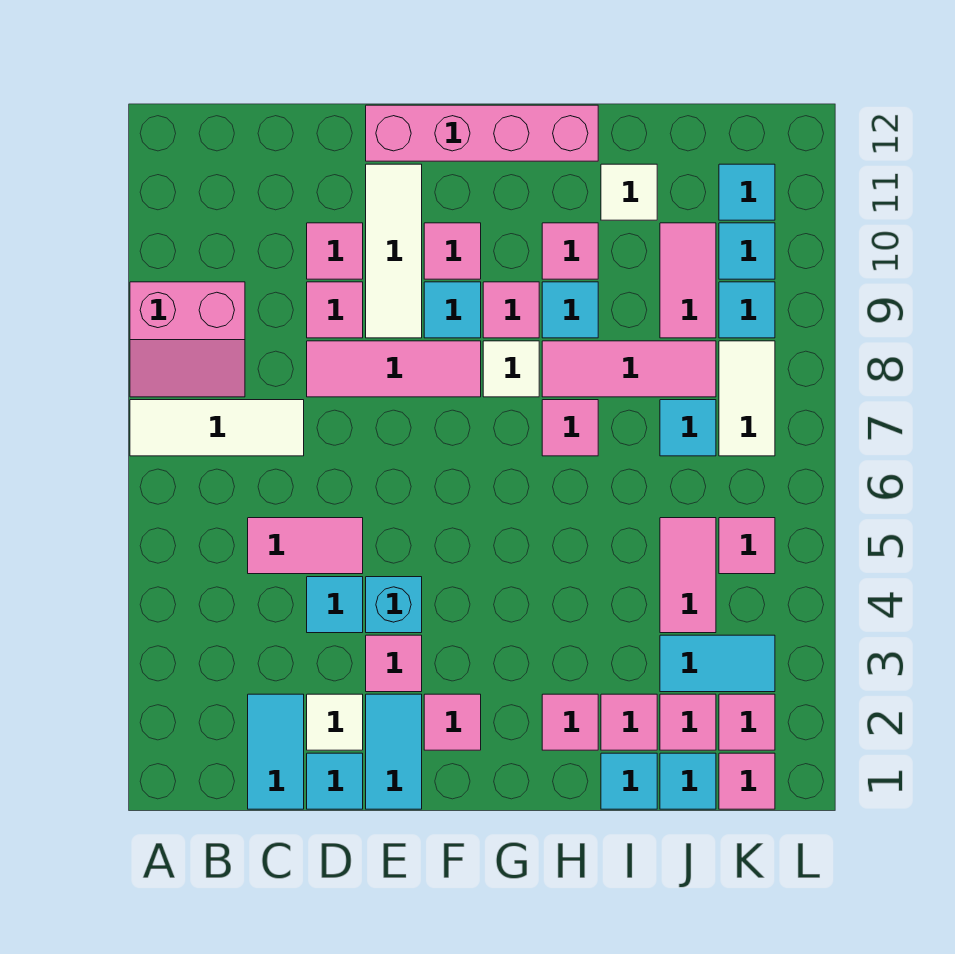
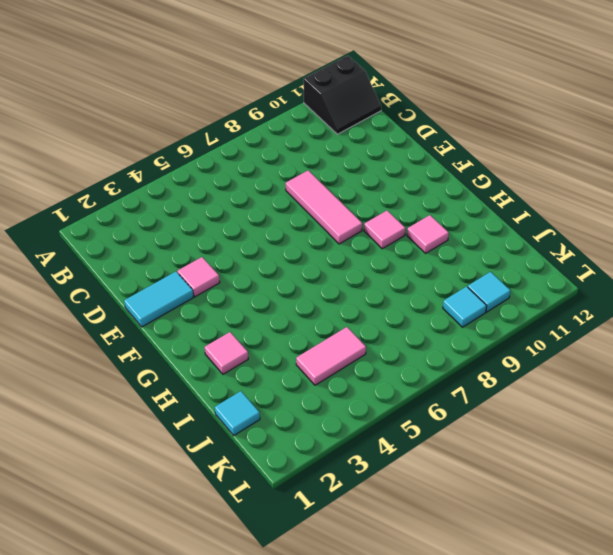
black slope A11:B12 level 1 top A -> none
none -> white tile A7:C7 level 1
none -> pink slope A8:B9 level 1 top 9
none -> cyan tile C1:C2 level 1
none -> pink tile C5:D5 level 1

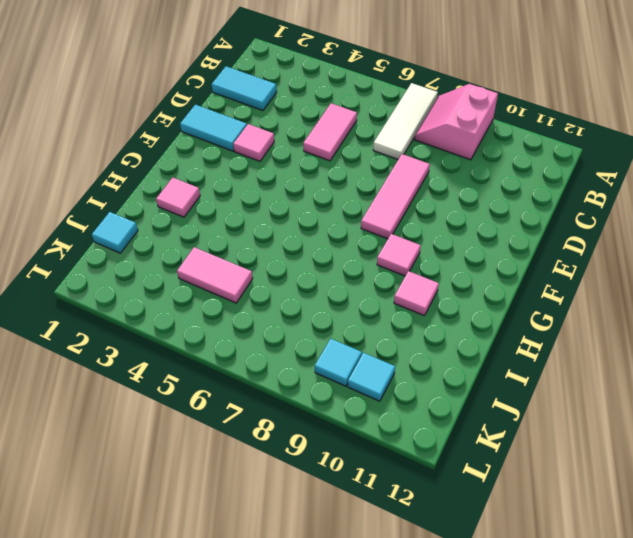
none -> cyan tile D1 level 1
none -> white tile D2 level 1
none -> cyan tile D4 level 1
none -> pink tile D9 level 1

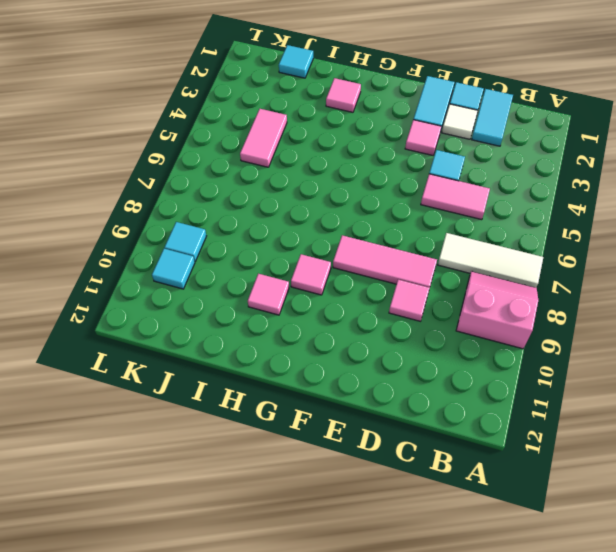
none -> pink tile D10 level 1
none -> cyan brick E4 level 1
none -> white tile E9:E11 level 1
none -> pink brick E12:H12 level 1

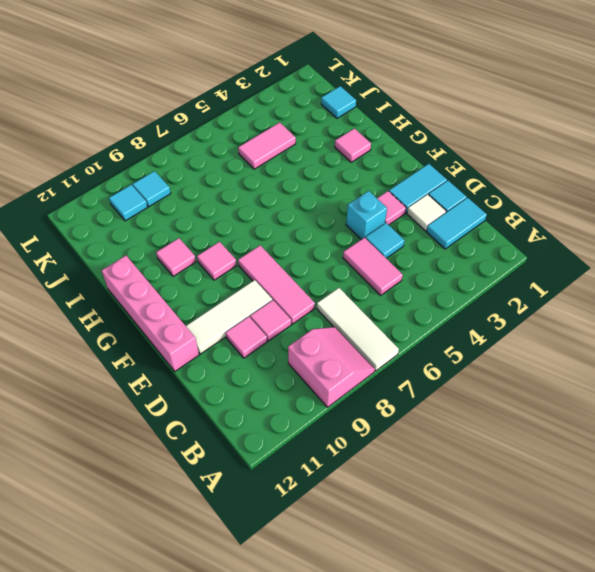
none -> pink tile F2 level 1
none -> cyan tile F9 level 1
none -> pink tile F10 level 1
none -> white tile G8 level 1

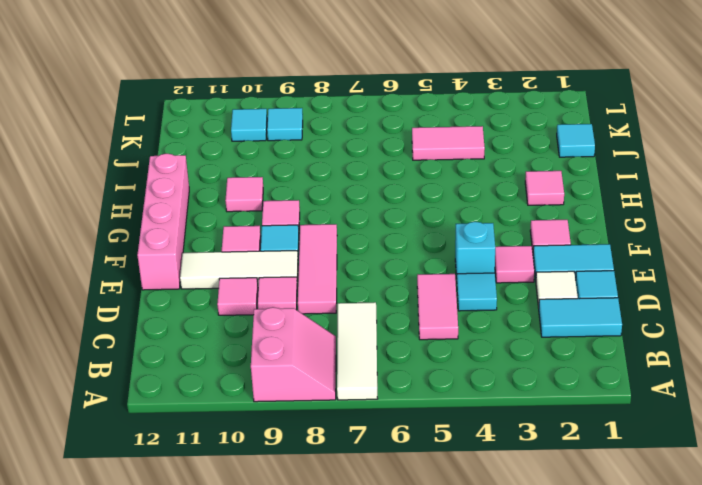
none -> white tile G8 level 1
none -> pink tile H7 level 1
none -> pink tile H8:J8 level 1
none -> cyan tile H9 level 1

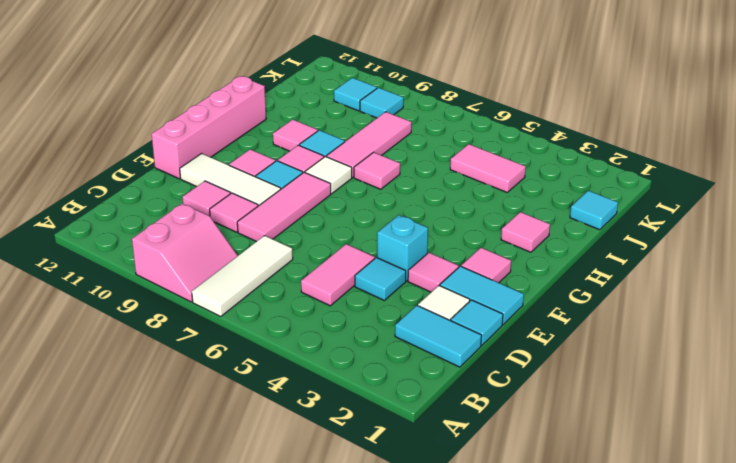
none -> cyan tile I1 level 1
none -> pink tile I2 level 1
none -> white tile I11 level 1
none -> pink tile J2 level 1

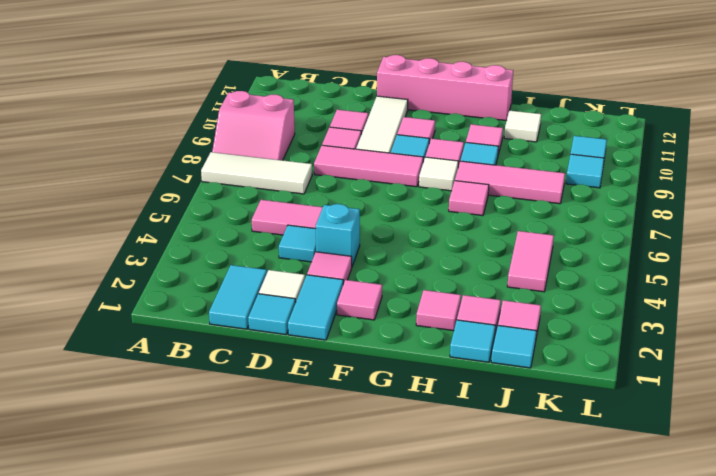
none -> cyan tile J3:K3 level 1
none -> cyan tile J7 level 1
none -> pink tile J9:J10 level 1
none -> pink tile K1 level 1

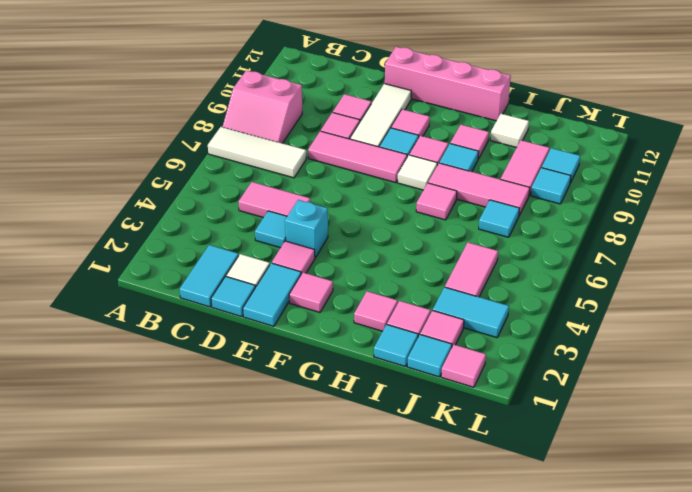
none -> pink tile K2 level 1
none -> pink tile K5 level 1
none -> white tile K7:K8 level 1
none -> cyan tile K11 level 1

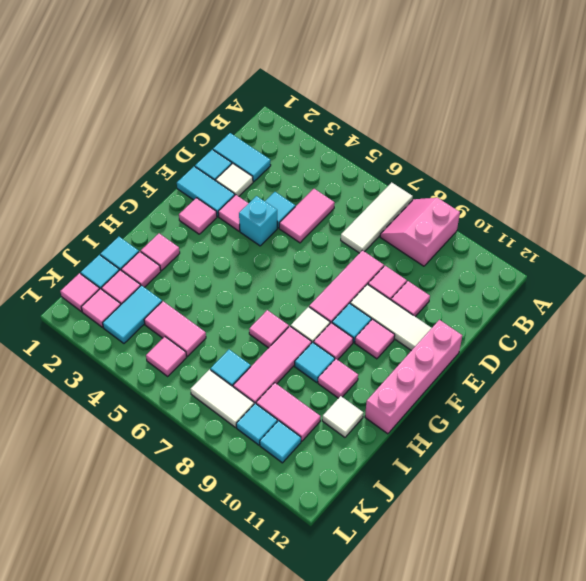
none -> cyan tile K11 level 1

